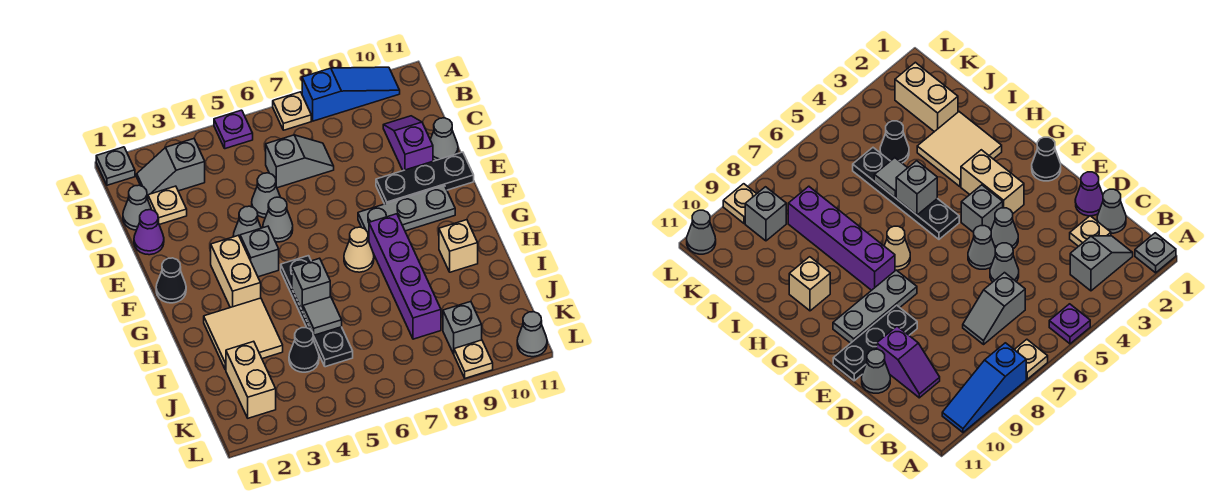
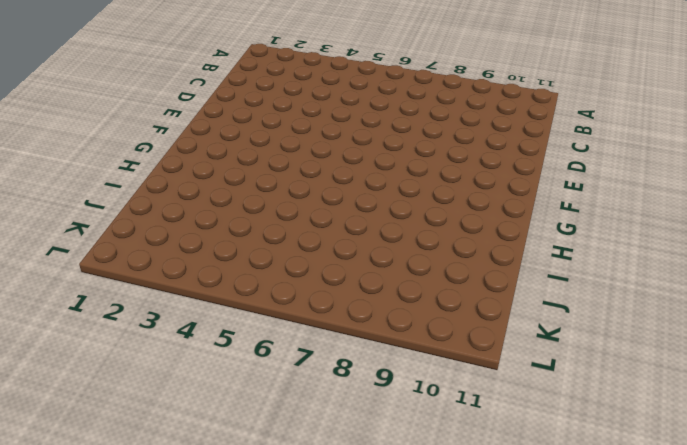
none -> grey plate A1 level 1
none -> purple plate A5 level 1
none -> tan plate A7 level 1
none -> blue slope A8:A10 level 1 top 8

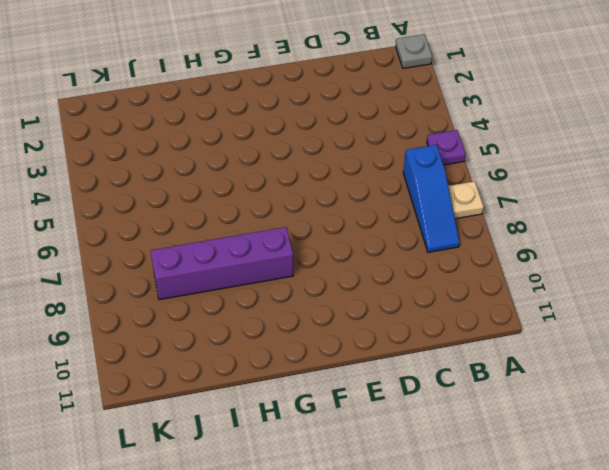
blue slope B6:B8 level 1 top 6 -> blue slope A8:A10 level 1 top 8
none -> grey slope B2:B3 level 1 top 3
none -> grey cone C1 level 1
none -> tan plate C2 level 1
none -> grey slope C6:C7 level 1 top 6

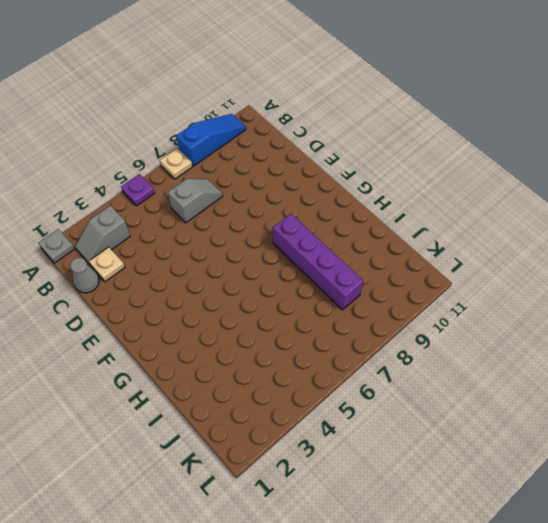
none -> purple slope C10:D10 level 1 top D
none -> purple cone D1 level 1
none -> grey cone D5 level 1
none -> grey cone D11 level 1

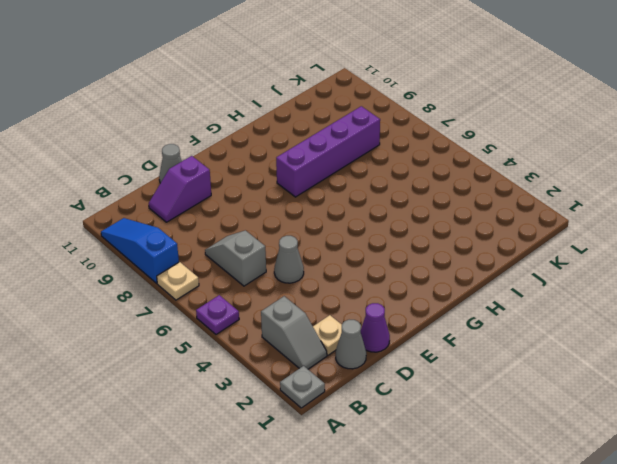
none -> grey cone E4 level 1
none -> grey cone E5 level 1
none -> black plate E9:E11 level 1
none -> black cone F1 level 1

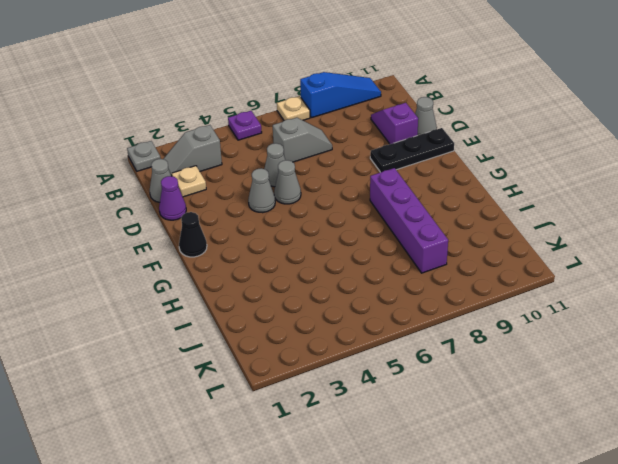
none -> tan brick F3:G3 level 1
none -> grey brick F4 level 1
none -> grey plate F8:F10 level 1
none -> black plate G5:J5 level 1

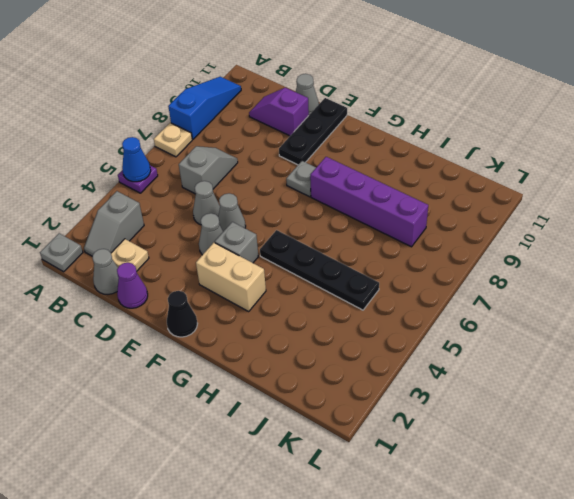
blue cone A5 level 2 -> none
grey plate F8 level 1 -> grey plate F8:F10 level 1
none -> tan cone G7 level 1
none -> tan tile H2:I3 level 1
none -> tan brick H10 level 1
none -> tan brick J2:K2 level 1

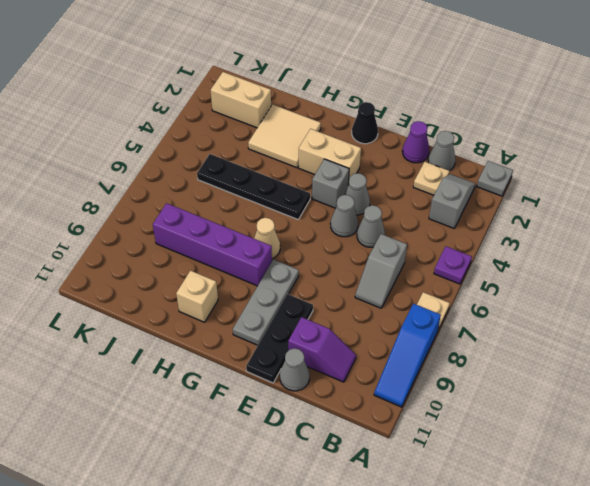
none -> black cone J4 level 1
none -> grey brick K9 level 1
none -> tan plate L9 level 1
none -> grey cone L11 level 1

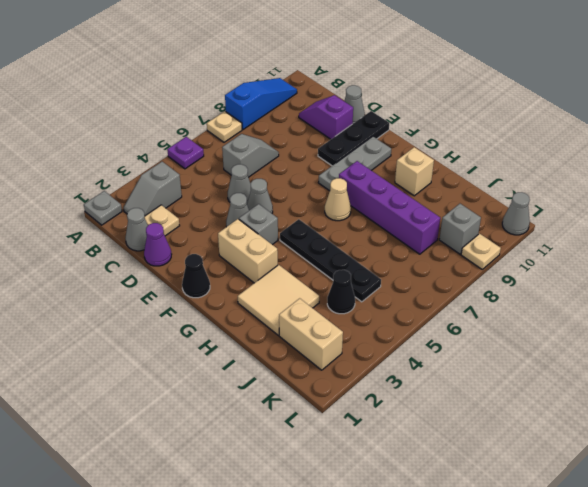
none -> grey brick H5 level 2
none -> grey tile I5 level 2

